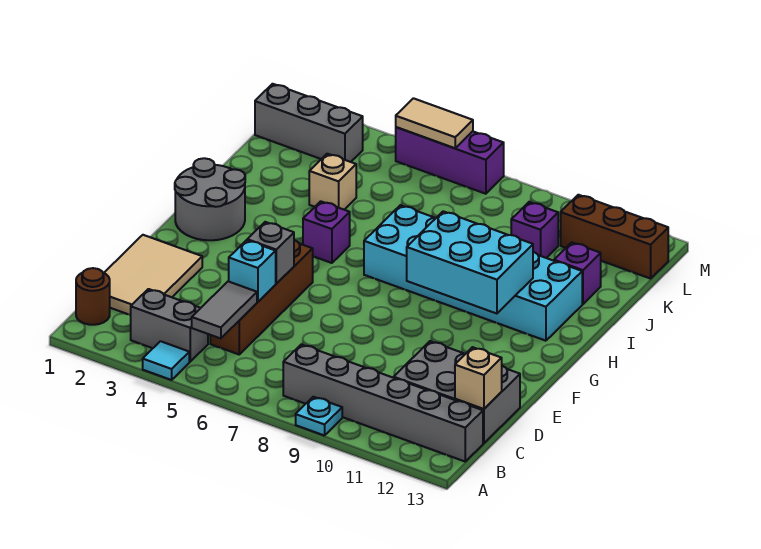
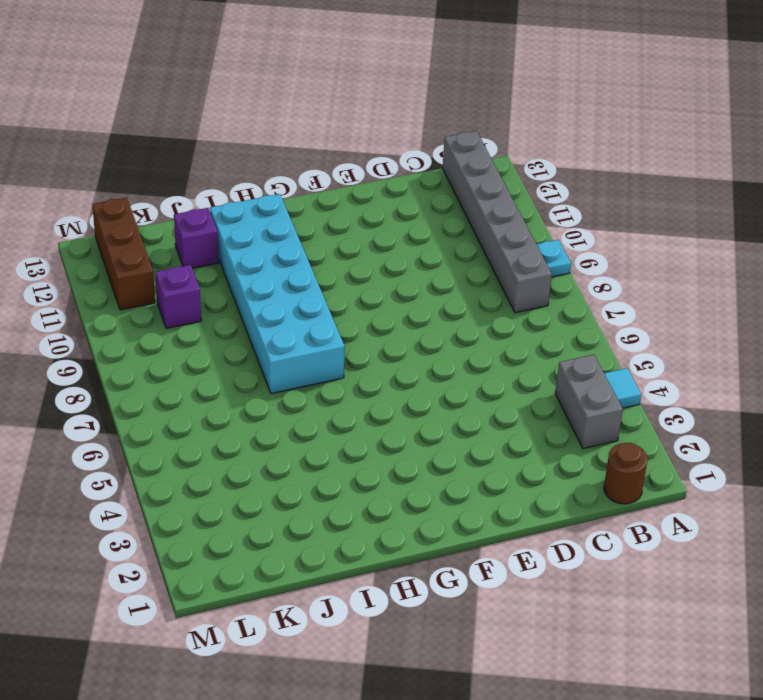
none -> tan tile C1:E2 level 1
none -> brown brick C5:F5 level 1
none -> grey brick C11:D13 level 1

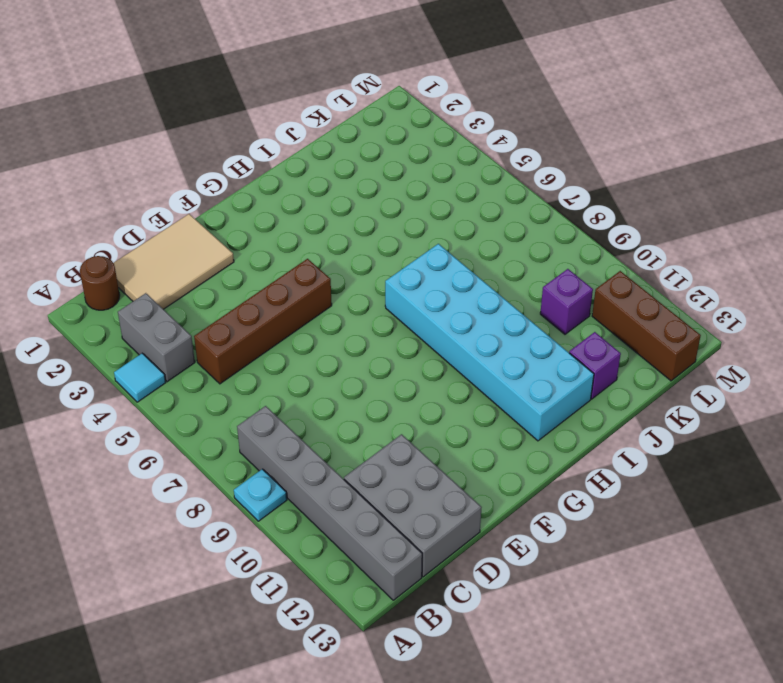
none -> grey round brick G1:H2 level 1
none -> purple brick H5 level 1
none -> tan brick J4 level 1

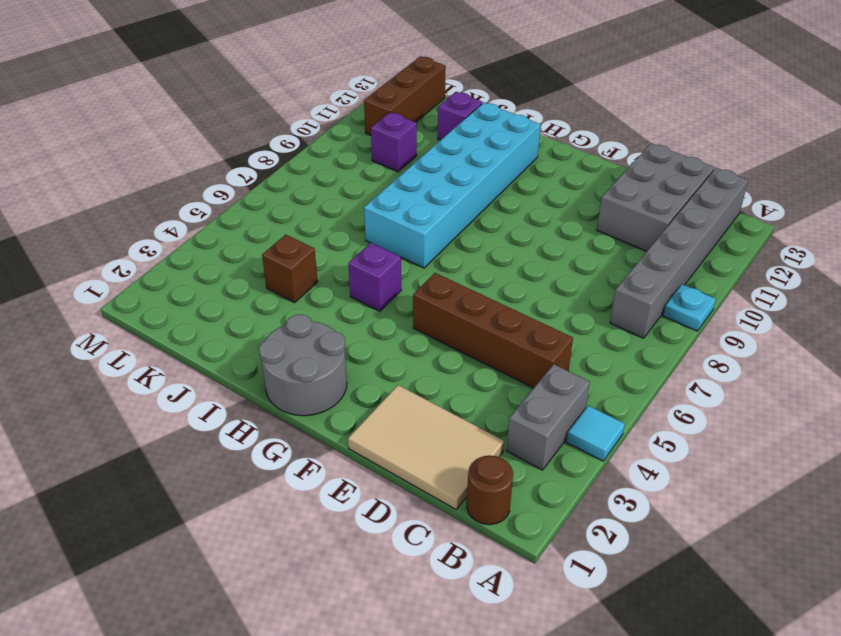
brown brick J4 level 1 -> tan brick J4 level 1
none -> grey brick L1:L3 level 1
none -> purple brick M5:M7 level 1
none -> grey tile B5:C5 level 2

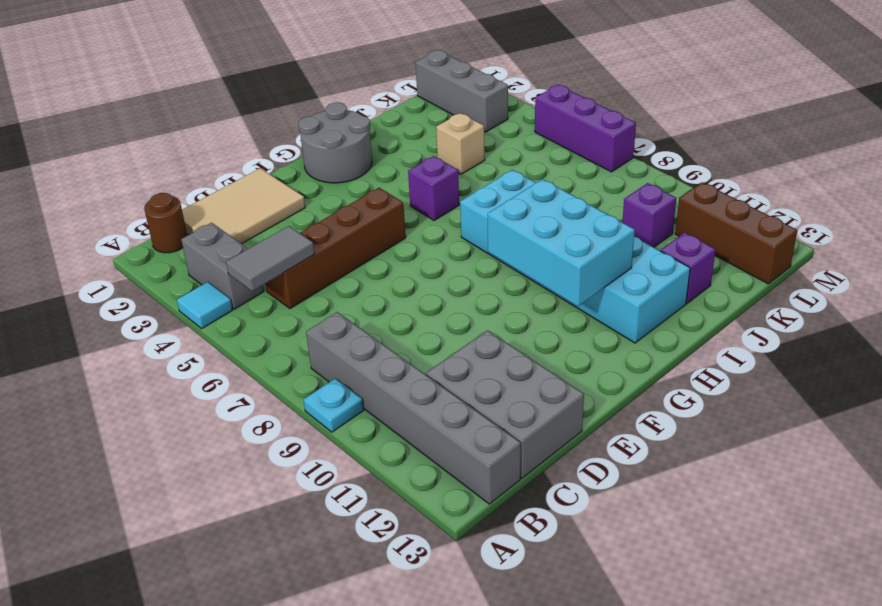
none -> tan brick C13 level 2
none -> cyan brick D5 level 2
none -> grey brick E5 level 2

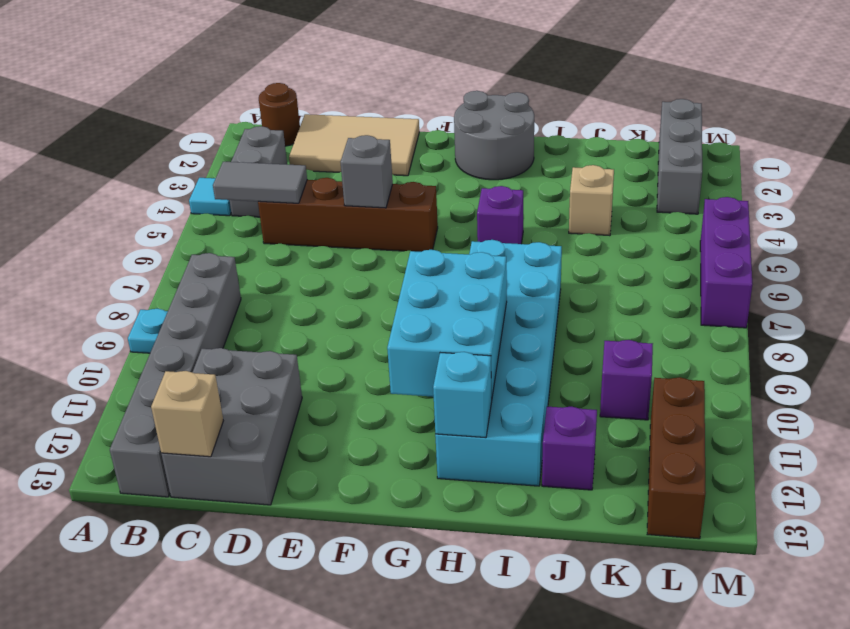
cyan brick H12 level 2 -> cyan brick D5 level 2
none -> tan tile M5:M6 level 2

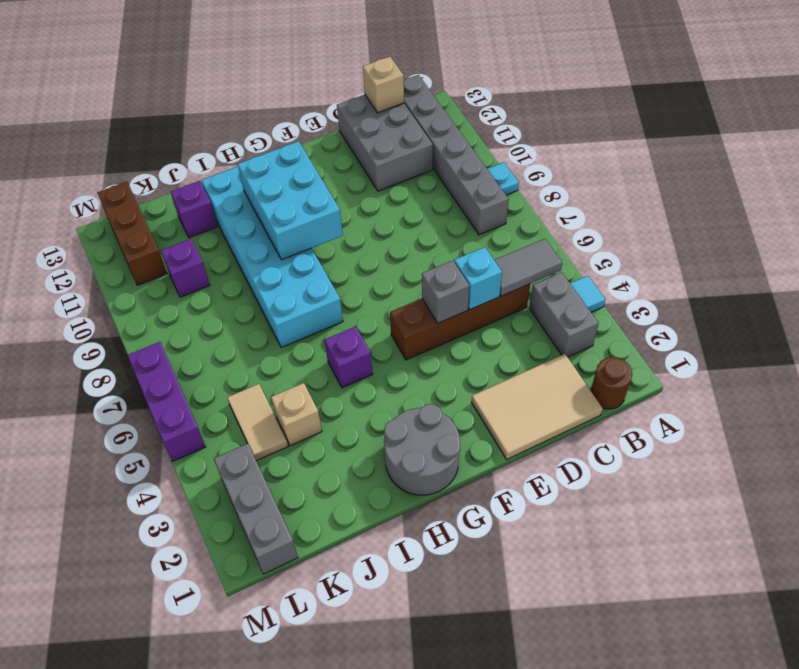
tan tile K4:K5 level 1 -> tan tile M5:M6 level 2

